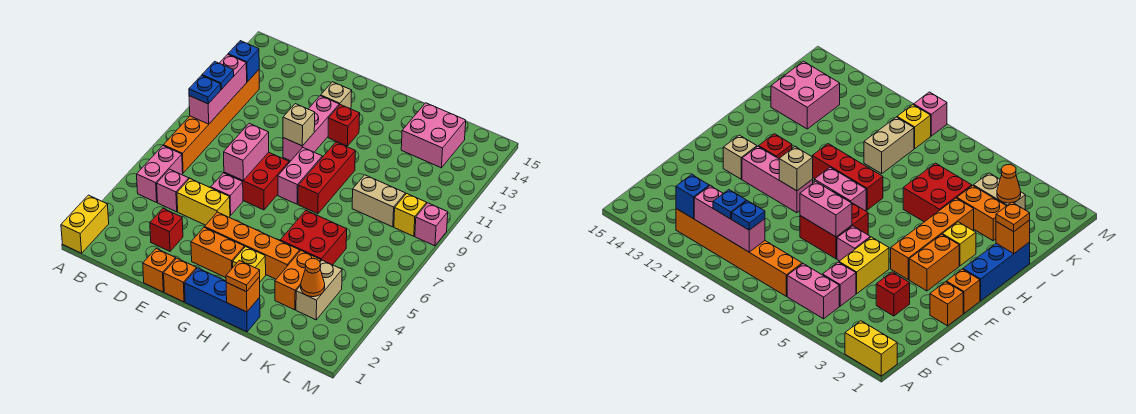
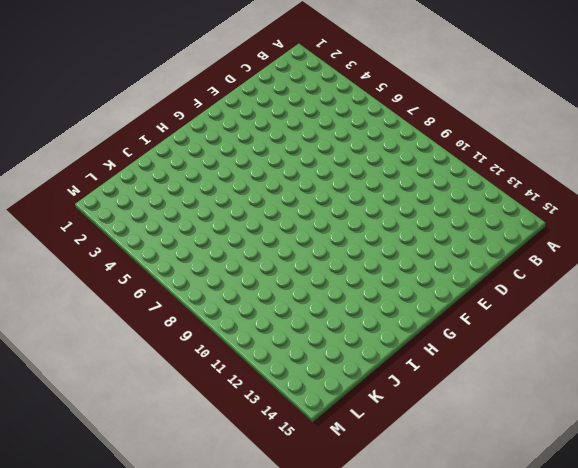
none -> yellow brick A1:A2 level 1
none -> pink brick B5:B6 level 1
none -> orange brick B7:B12 level 1
none -> pink brick C5 level 1

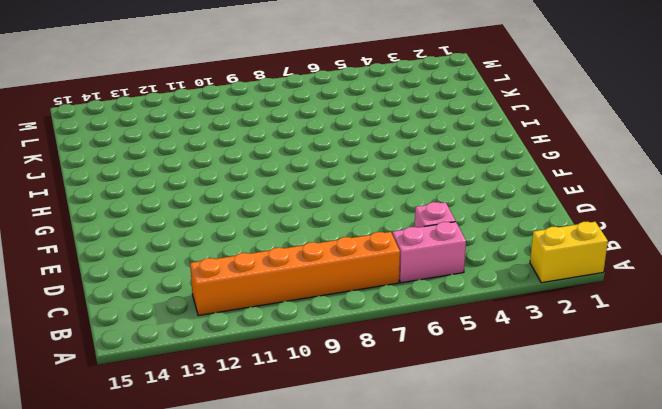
none -> red brick D3 level 1
none -> yellow brick D5:E5 level 1
none -> orange brick E1 level 1
none -> pink brick E6 level 1

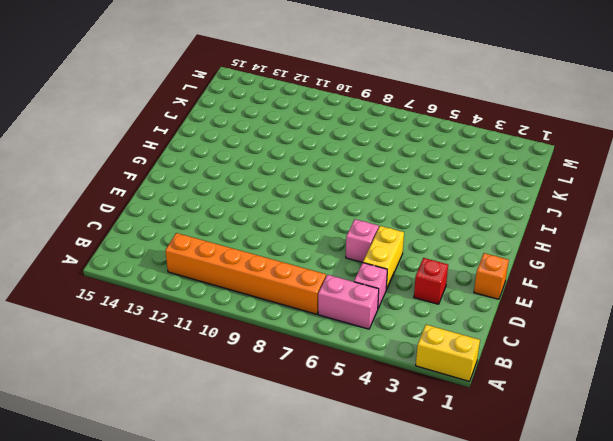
none -> red brick E7:F8 level 1
none -> orange brick F1 level 1
none -> orange brick F3:G3 level 1
none -> orange brick F4:I4 level 1

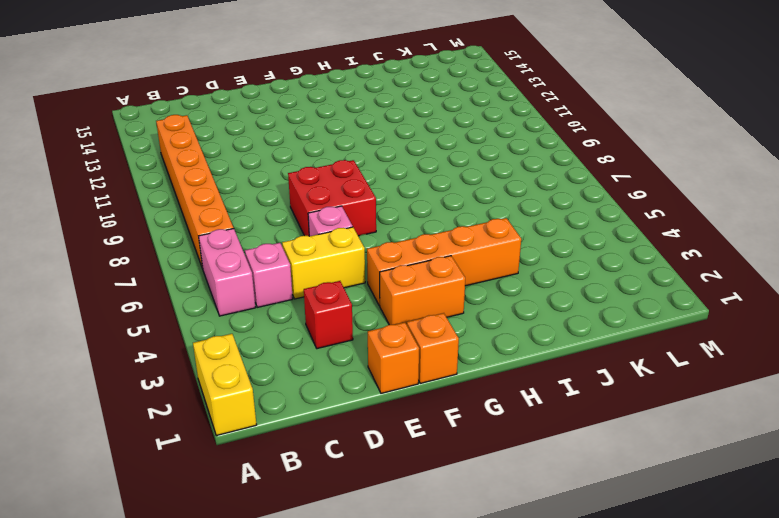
none -> pink brick F10:F12 level 1
none -> tan brick F13 level 1
none -> blue brick G1:I1 level 1
none -> pink brick G8:G9 level 1

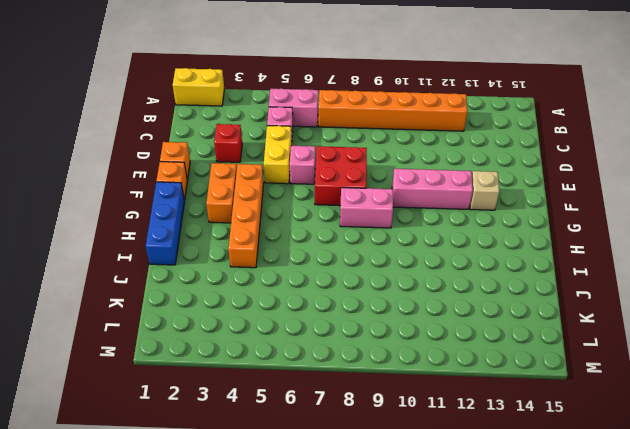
none -> red brick G12 level 1
none -> yellow brick H3 level 1
none -> red brick H8:H10 level 1
none -> red brick I5:J6 level 1

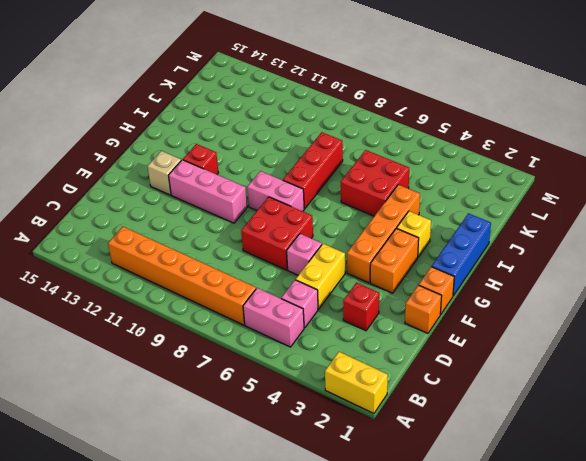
red brick H8:J8 level 1 -> red brick H8:H10 level 1
none -> orange brick J3:J4 level 1
none -> tan brick J9:K9 level 1
none -> pink brick J13:K14 level 1
none -> tan brick K3:K4 level 1

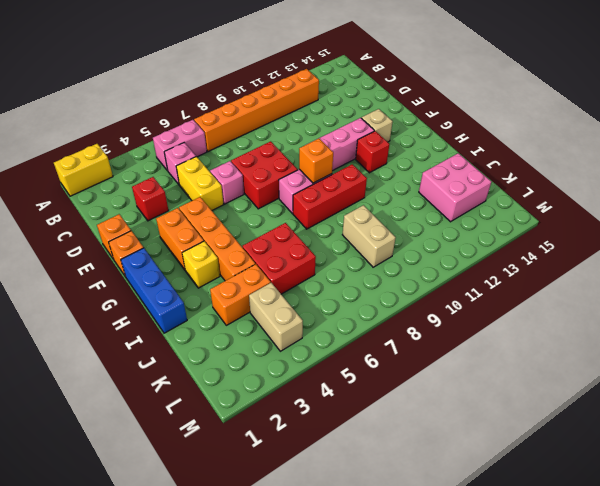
orange brick G9 level 2 -> orange brick I1 level 2
tan brick K4:L4 level 1 -> tan brick K3:K4 level 1
none -> yellow brick L9 level 1
none -> pink brick M9 level 1
none -> pink brick B9:B11 level 2
none -> blue brick B12 level 2

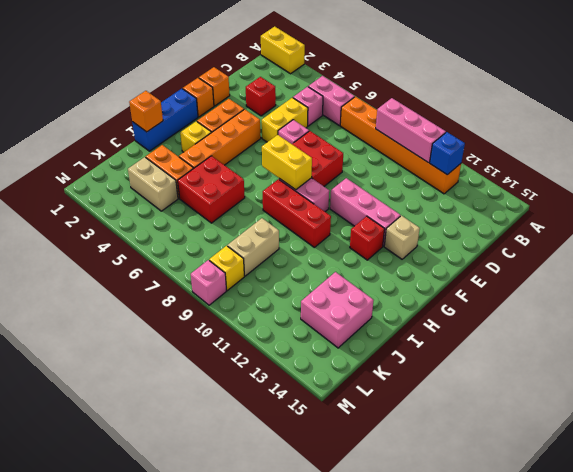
yellow brick G7:G8 level 2 -> none
none -> pink brick E7:E8 level 2
none -> tan brick F10 level 2
none -> orange cone K3 level 2
none -> blue plate B9 level 3

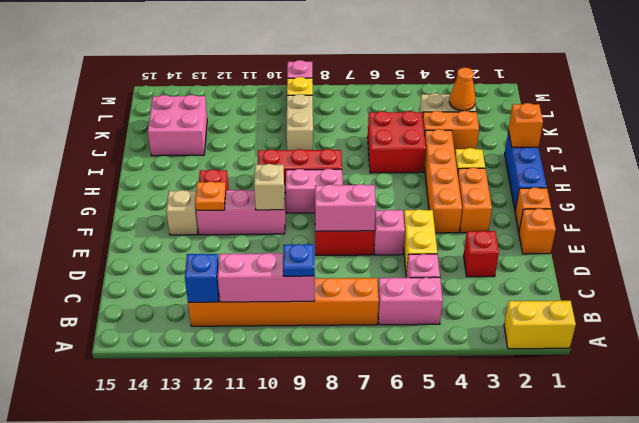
orange plate F12 level 2 -> orange plate I1 level 3
none -> blue plate B10 level 3

